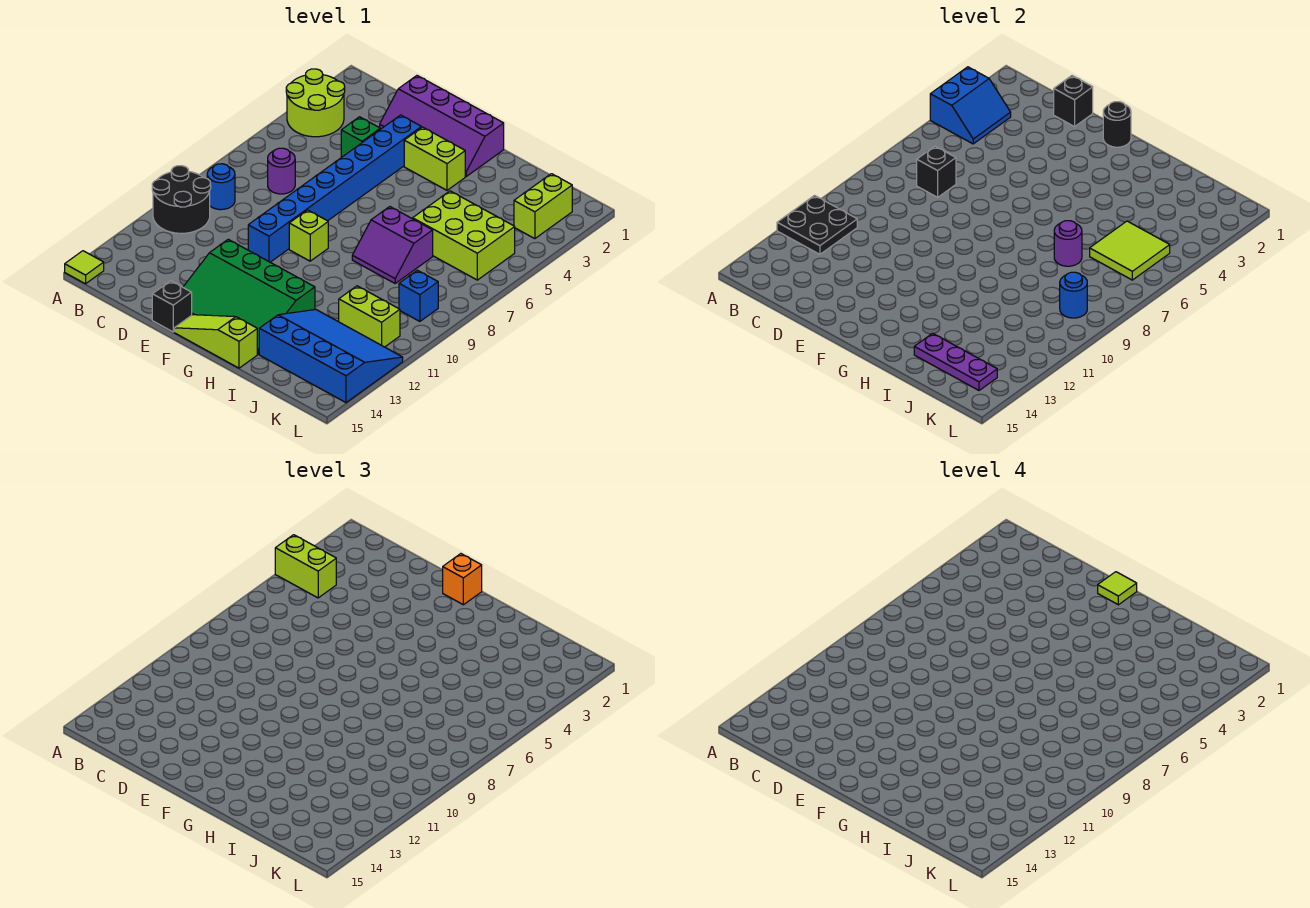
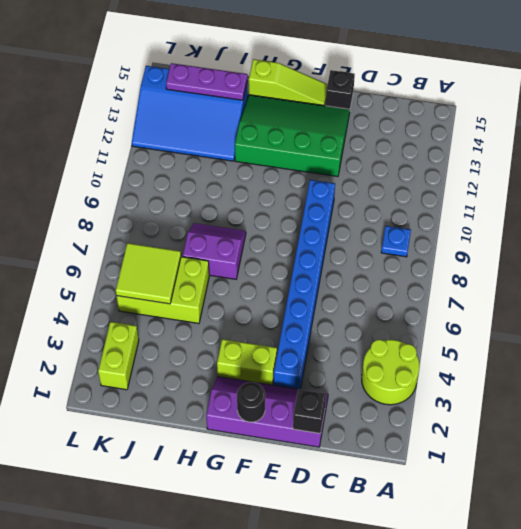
blue plate B9 level 1 -> blue round brick B9 level 1
none -> black round brick A10:B11 level 1
none -> lime tile A15 level 1
none -> purple round brick C7 level 1
none -> green brick D4 level 1

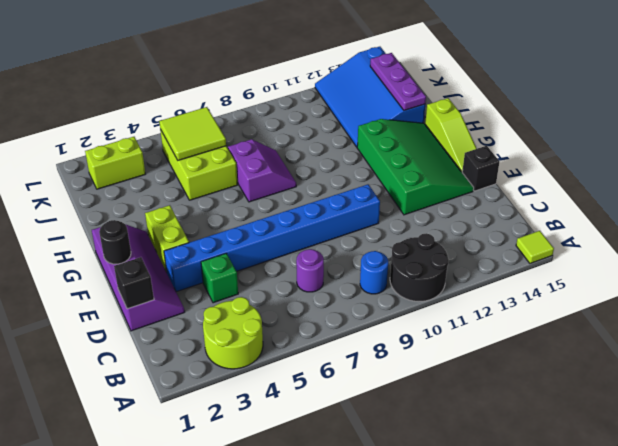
none -> lime brick F9 level 1
none -> lime brick J11:K11 level 1
none -> blue brick K9 level 1
none -> blue slope A3:B4 level 2 top A

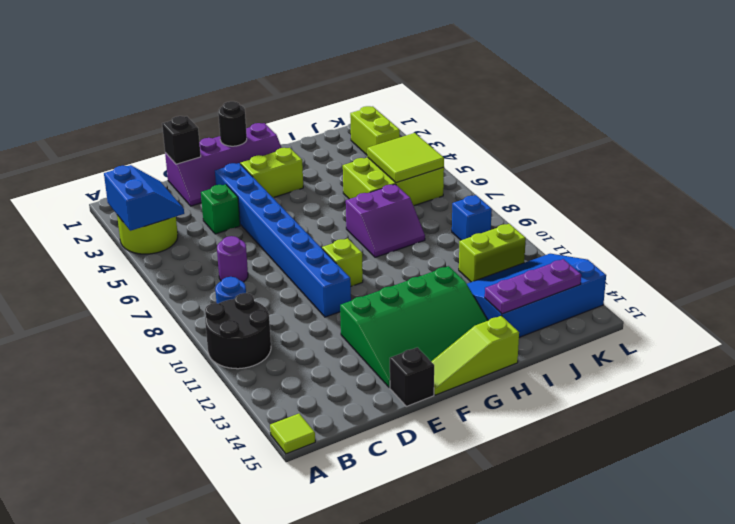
none -> black plate A11:B12 level 2
none -> black brick C7 level 2
none -> purple round brick I7 level 2
none -> blue round brick K9 level 2

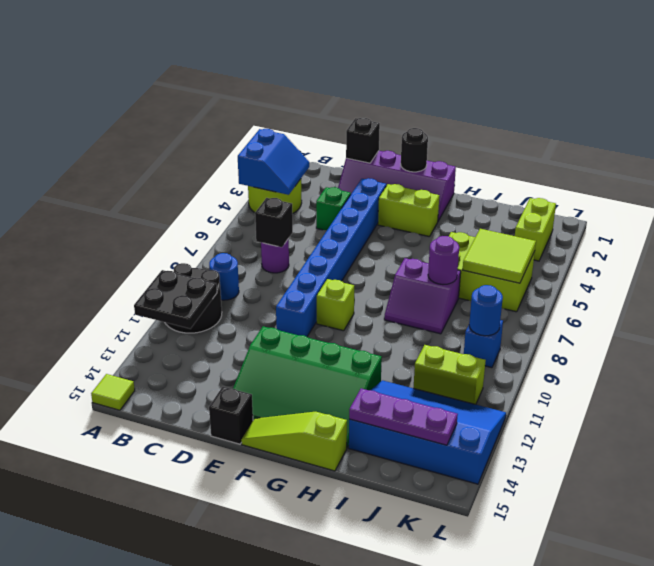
none -> lime brick A4:B4 level 3
none -> orange brick F1 level 3
none -> lime tile F1 level 4

